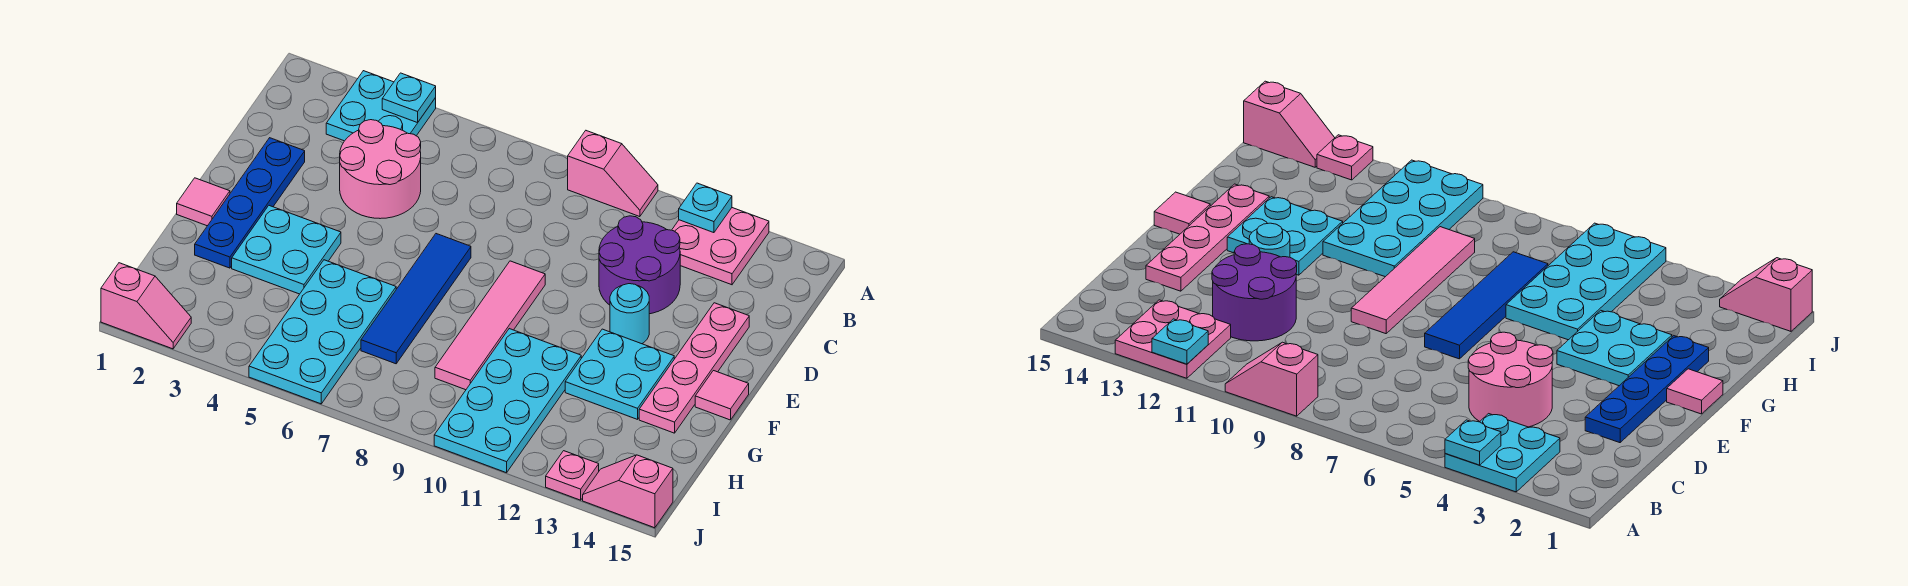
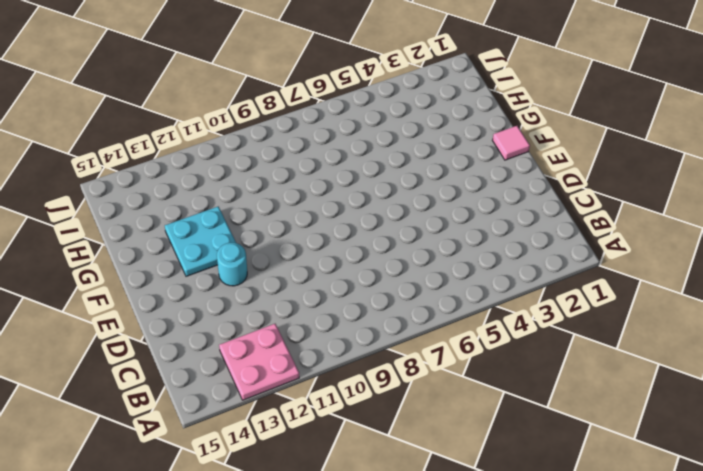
none -> cyan plate A3:B4 level 1
none -> pink slope A9:A10 level 1 top 9
none -> pink round brick C4:D5 level 1

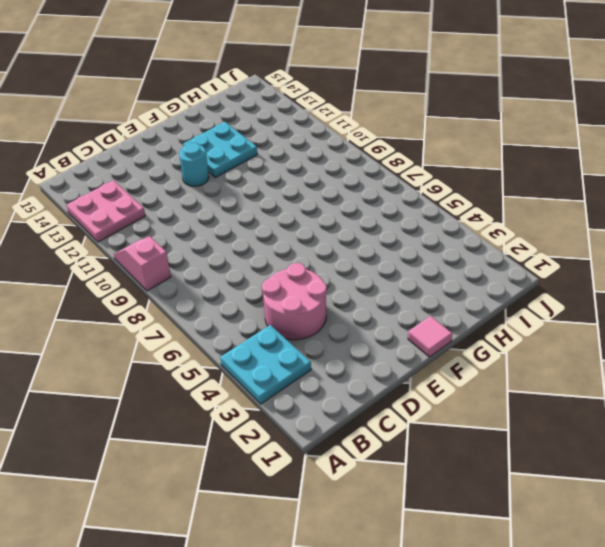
none -> purple round brick C11:D12 level 1
none -> blue plate D2:G2 level 1
none -> pink plate D14:G14 level 1

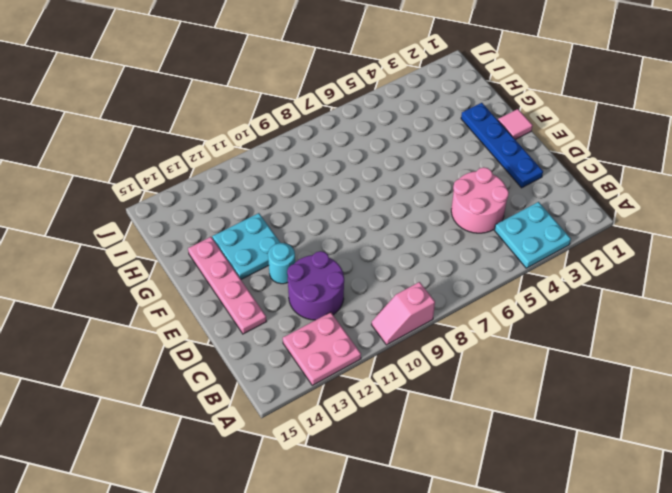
none -> blue tile E7:H7 level 1
none -> pink tile E9:H9 level 1
none -> cyan plate F3:G4 level 1

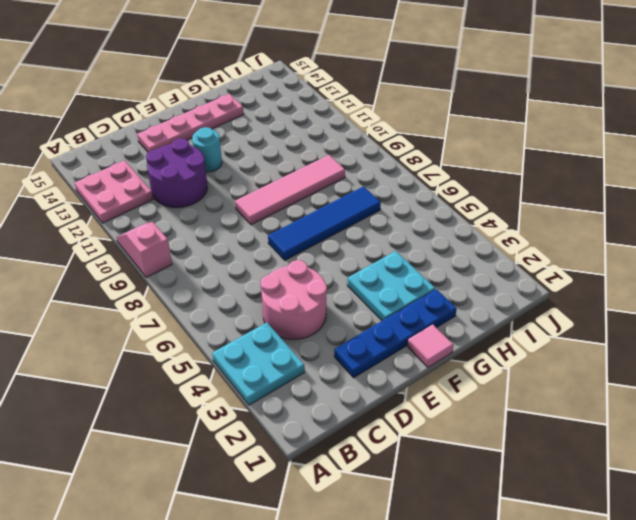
none -> cyan plate F12:G13 level 1
none -> pink tile F15 level 1
none -> cyan plate G5:J6 level 1

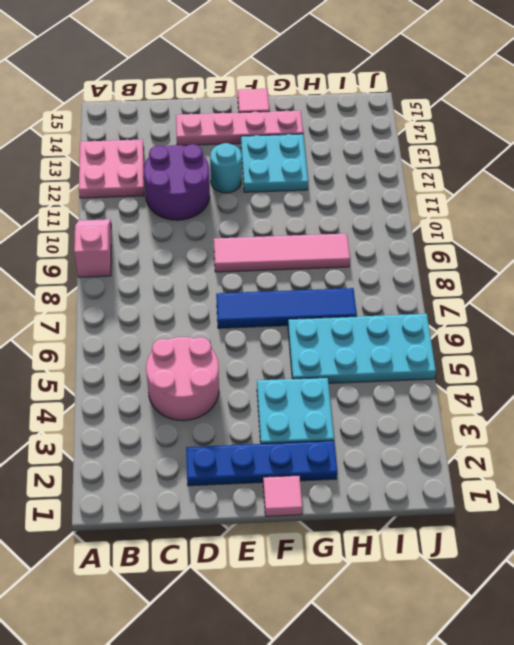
none -> cyan plate A3:B4 level 1
none -> cyan plate G10:J11 level 1
none -> pink slope J1:J2 level 1 top 1

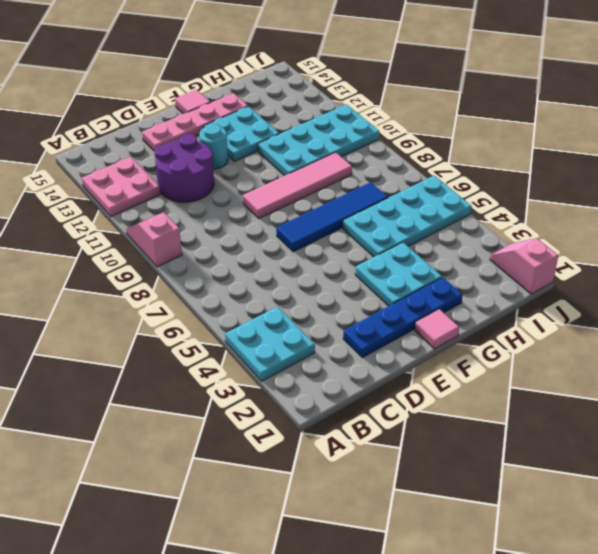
none -> pink round brick C4:D5 level 1
none -> pink plate J13 level 1
none -> pink slope J14:J15 level 1 top 15

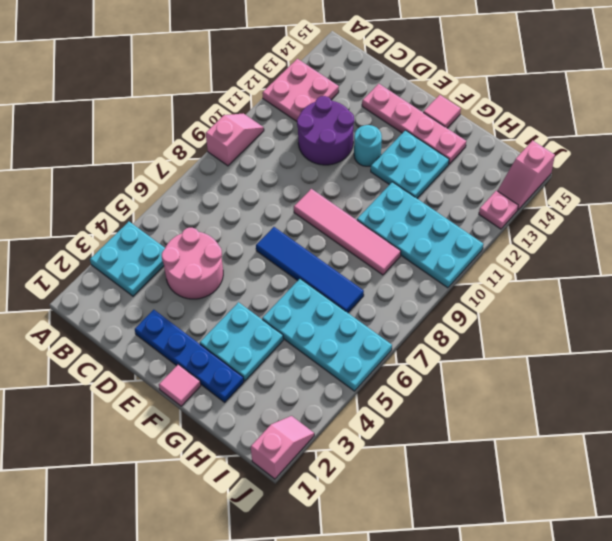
none -> cyan plate A4 level 2
none -> cyan plate A12 level 2

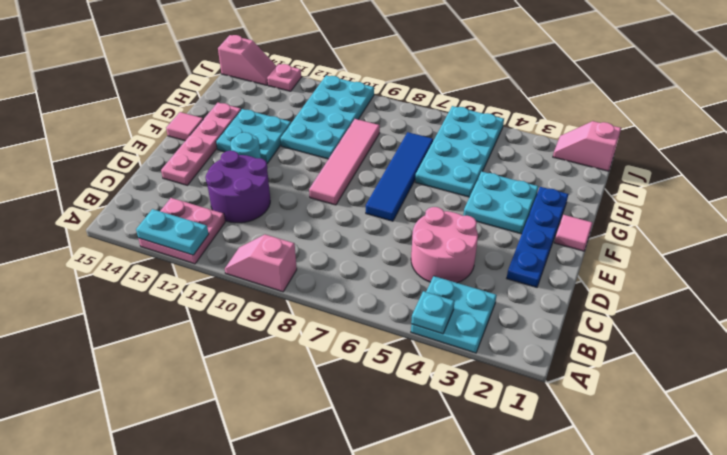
cyan plate A12:A13 level 2 -> cyan plate A12 level 2

